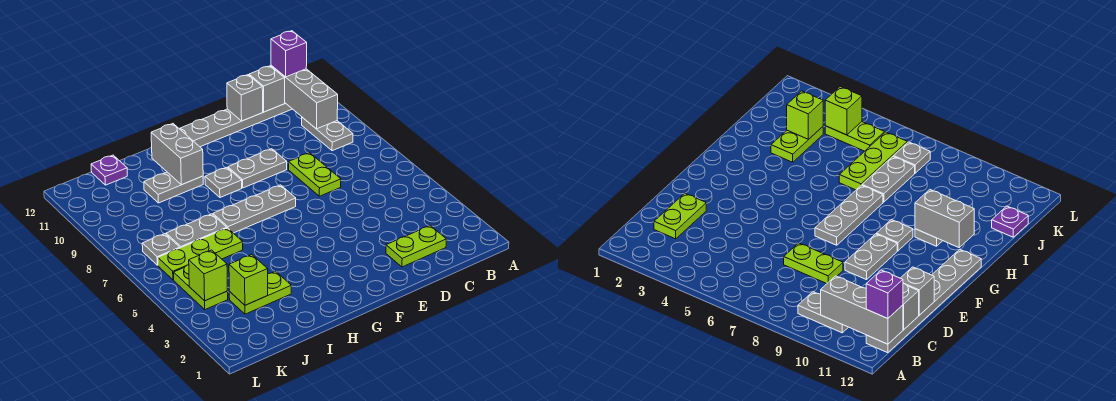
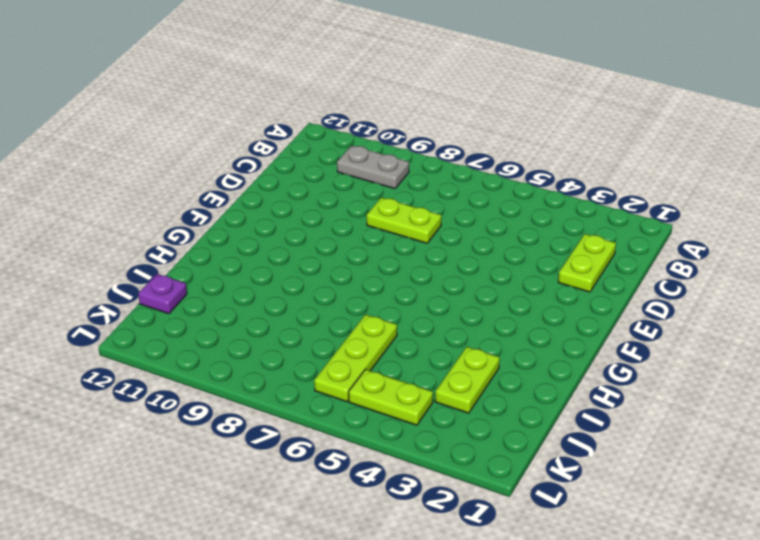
none -> grey plate B12:G12 level 1
none -> grey plate E9:F9 level 1
none -> grey plate F7:H7 level 1

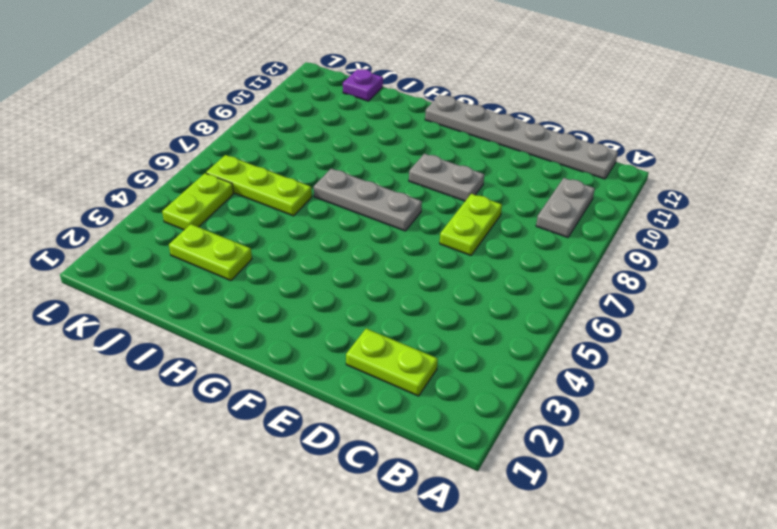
none -> grey plate G9 level 1
none -> grey plate H10:I10 level 1
none -> grey plate I7:J7 level 1

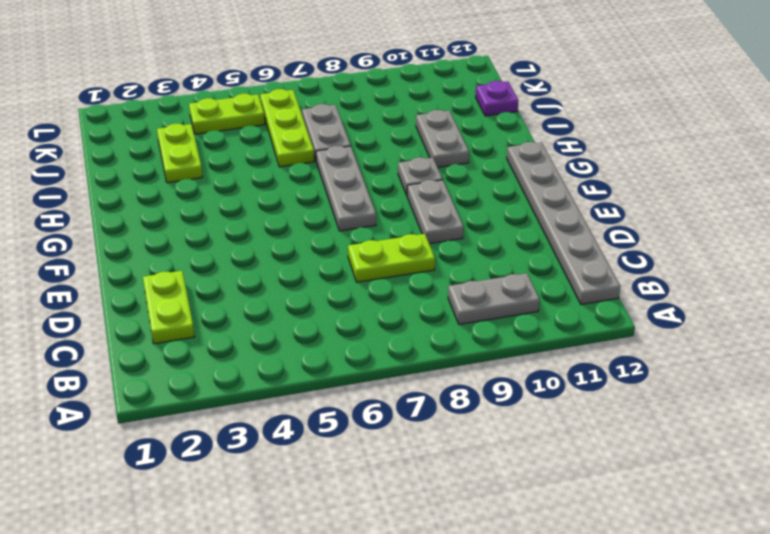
none -> grey plate K7 level 1
none -> grey brick B10:B12 level 2
none -> grey brick C12 level 2

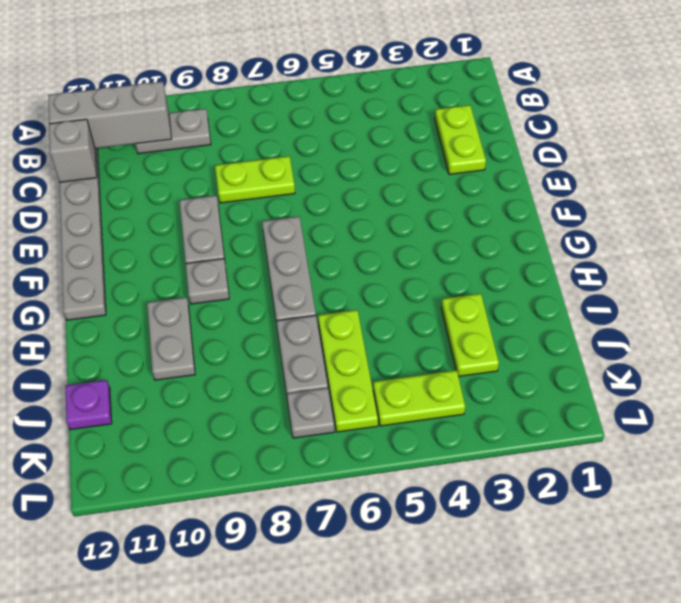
none -> grey brick D12 level 2
none -> grey brick H10:H11 level 2
none -> lime brick J3 level 2

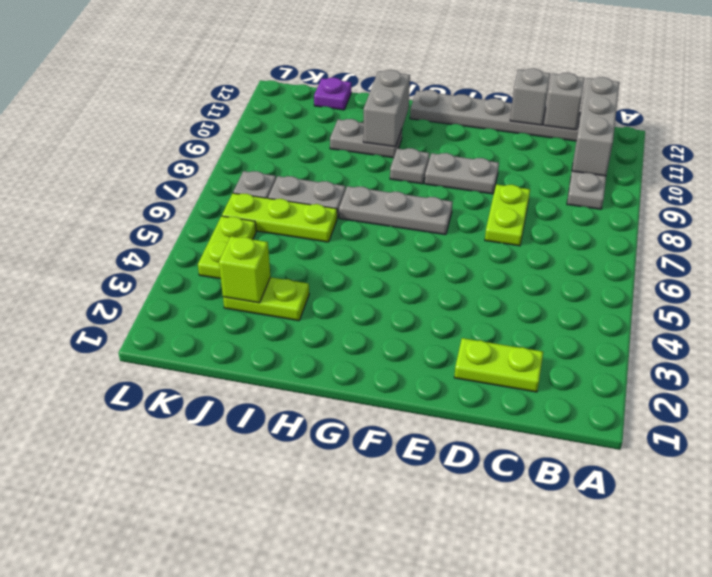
none -> lime brick K4 level 2
none -> purple brick B12 level 3

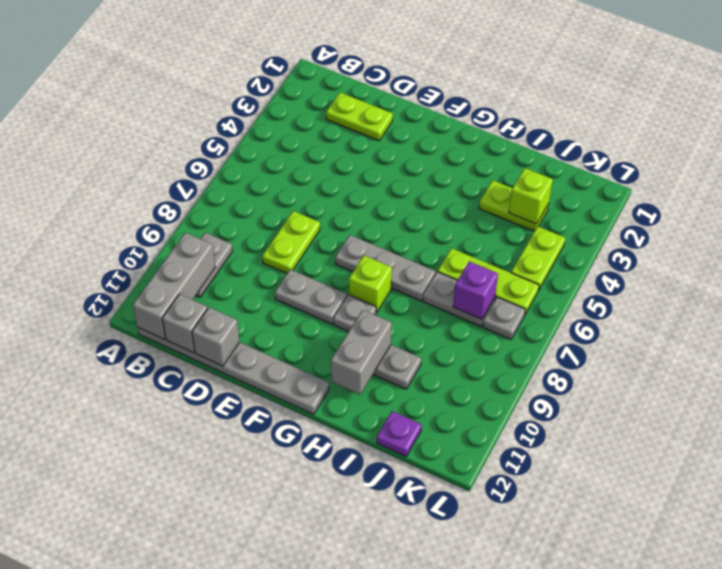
lime brick G8 level 1 -> lime brick K4 level 2
purple brick J7 level 2 -> purple brick B12 level 3

